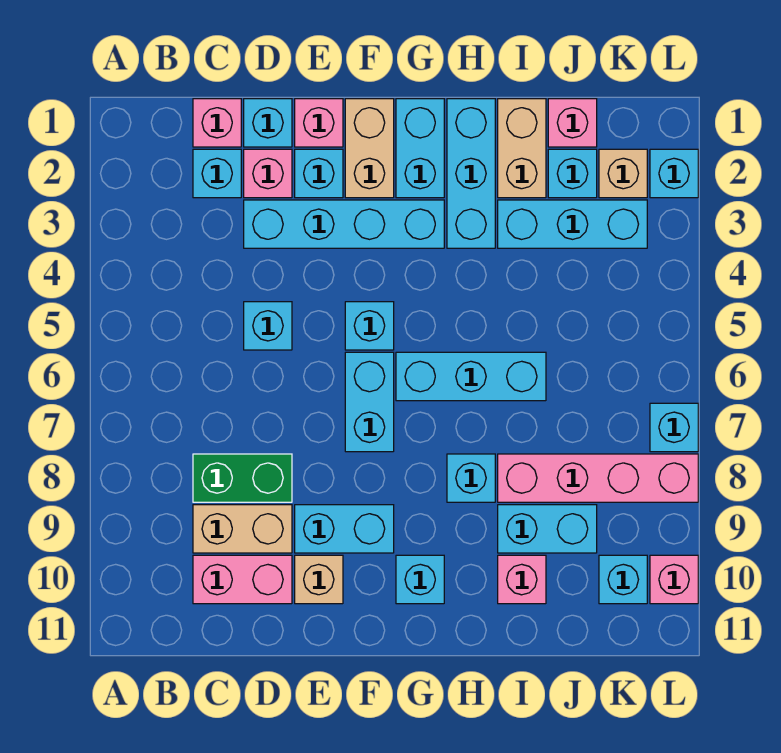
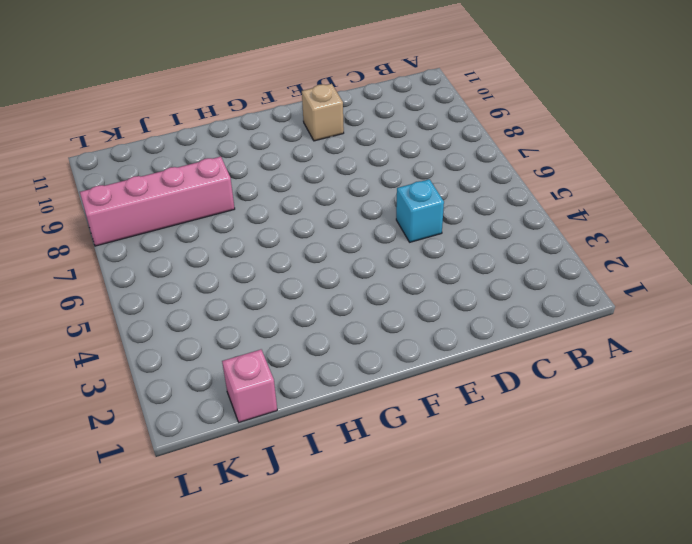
none -> pink brick C1 level 1
none -> cyan brick C2 level 1
none -> green brick C8:D8 level 1
none -> tan brick C9:D9 level 1

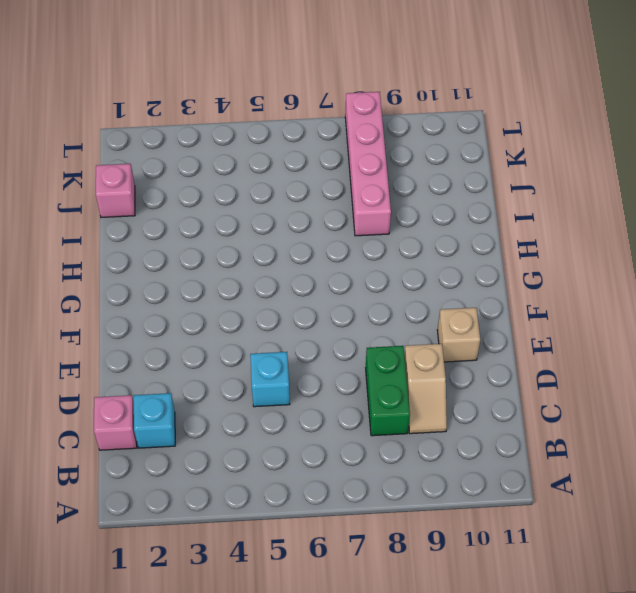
tan slope C9:D9 level 1 top D -> tan brick C9:D9 level 1
none -> pink brick C10:D10 level 1
none -> cyan brick D1 level 1
none -> pink brick D2 level 1
none -> cyan brick D3:G3 level 1

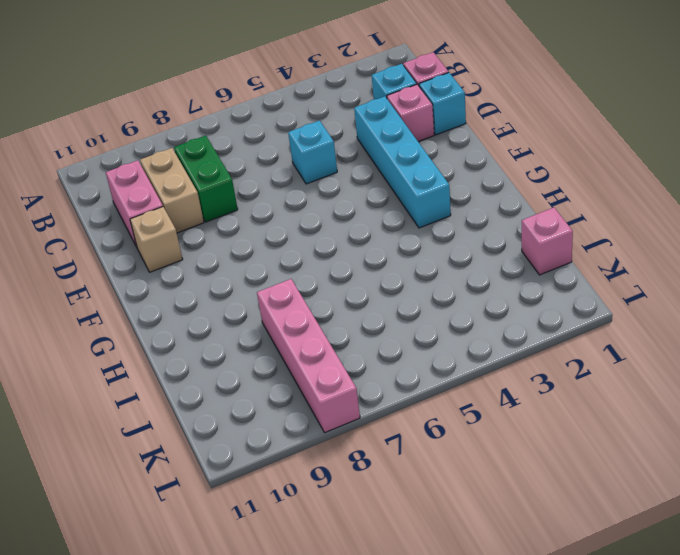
none -> pink brick E1 level 1
none -> cyan brick E2 level 1
none -> cyan brick E9:F9 level 1
none -> tan brick F1:F2 level 1

